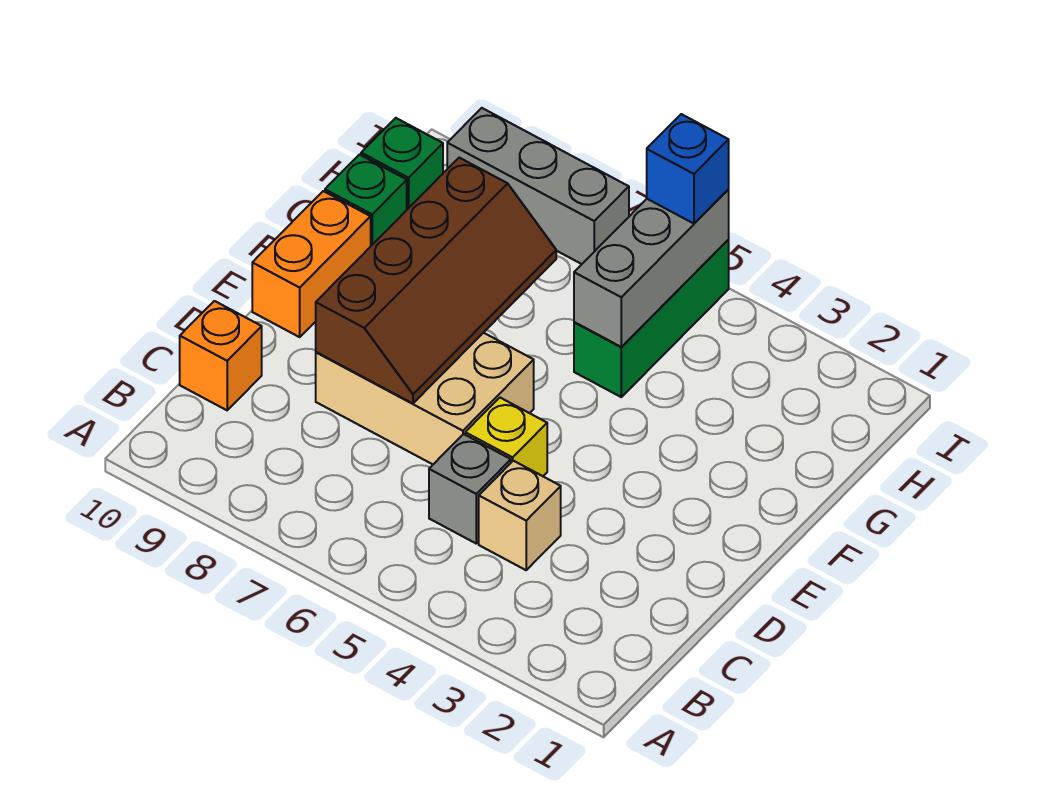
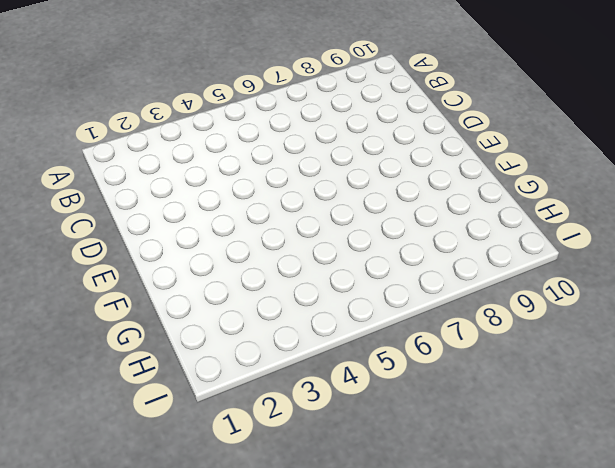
none -> tan brick C4 level 1
none -> grey brick C5 level 1
none -> orange brick C10 level 1

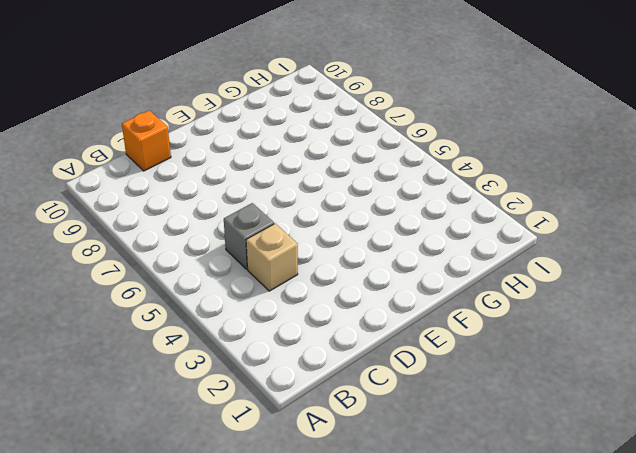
none -> yellow brick D5 level 1
none -> tan brick D6:E8 level 1
none -> orange brick E10:F10 level 1

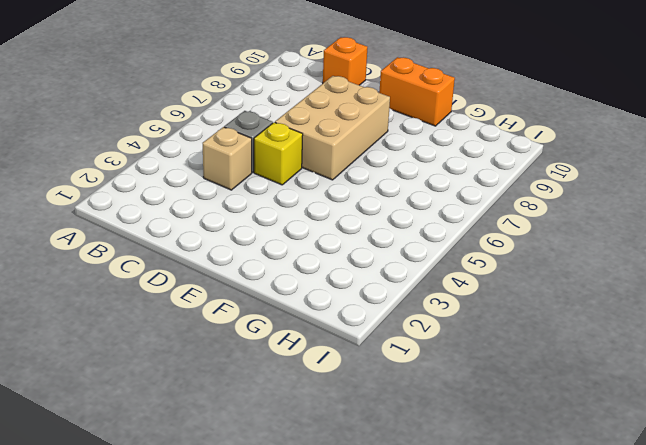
none -> green brick G5:I5 level 1
none -> green brick G10 level 1
none -> green brick H10 level 1

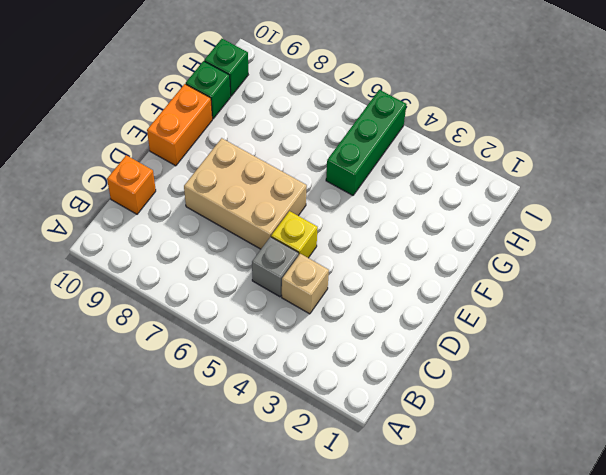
none -> grey brick I7:I9 level 1
none -> brown slope D7:G8 level 2 top 8
none -> grey brick G5:I5 level 2

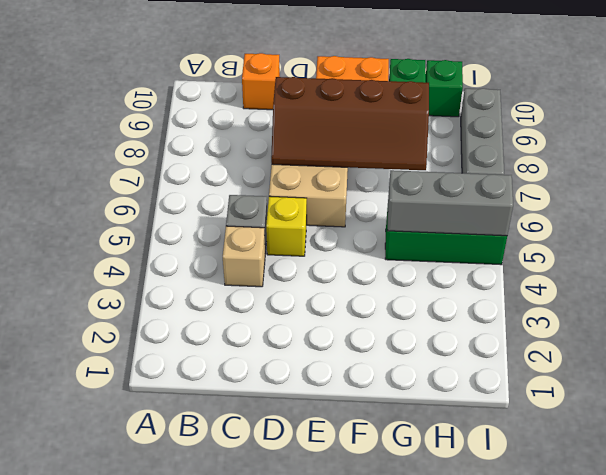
none -> blue brick I5 level 3

